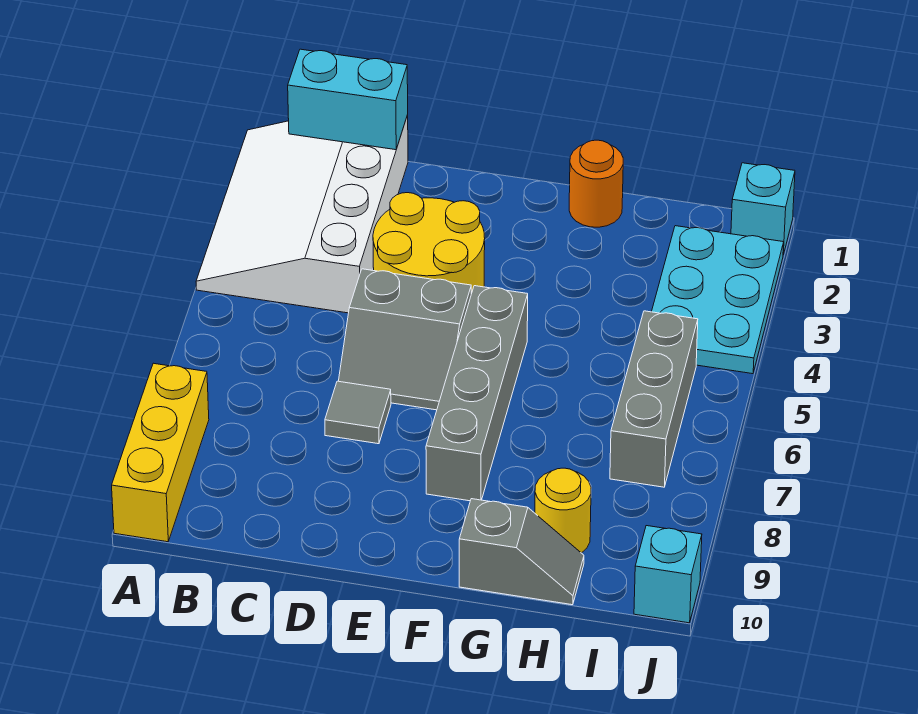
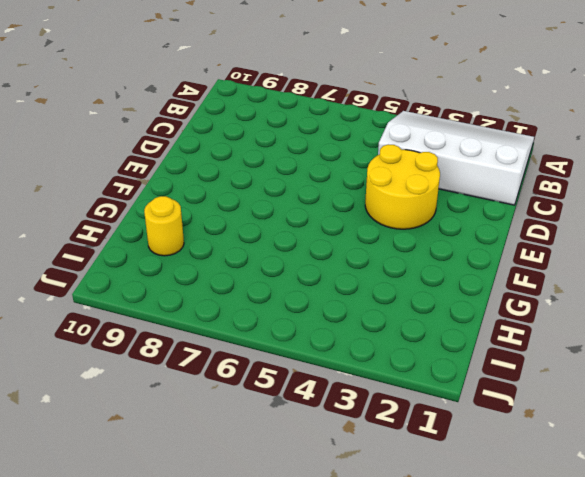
none -> yellow brick A8:A10 level 1
none -> grey slope D5:E6 level 1 top 5
none -> grey tile D7 level 1

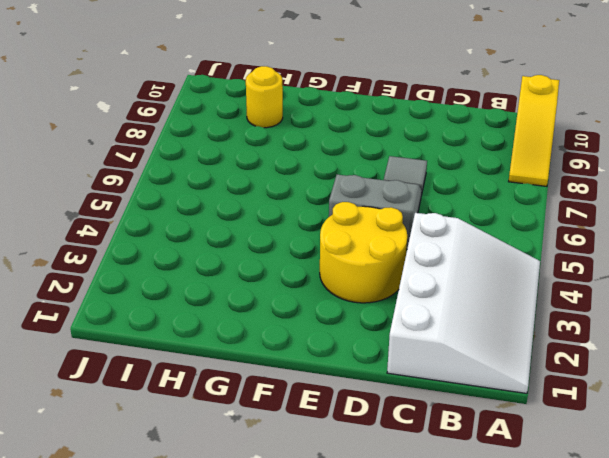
yellow slope A8:A10 level 1 top 10 -> yellow brick A8:A10 level 1
none -> grey brick F5:F8 level 1
none -> orange round brick G1 level 1
none -> grey slope G10:H10 level 1 top G

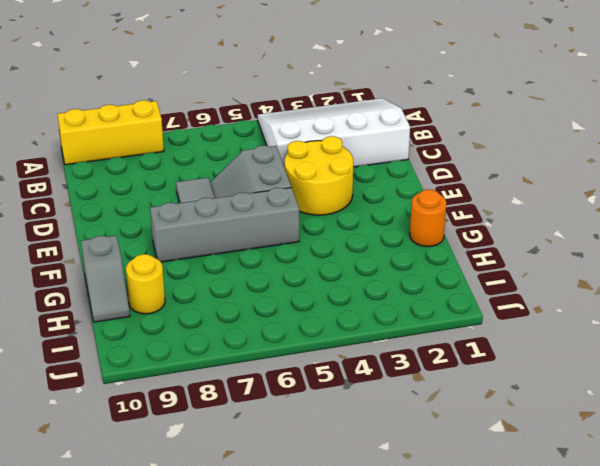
none -> cyan plate I2:J4 level 1
none -> grey brick I5:I7 level 1
none -> cyan brick J1 level 1

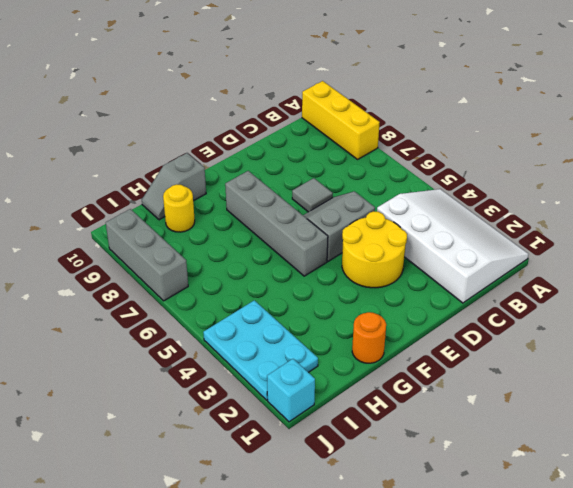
grey brick J7:J9 level 1 -> grey brick I5:I7 level 1
none -> cyan brick J10 level 1
none -> cyan brick B1:C1 level 2

